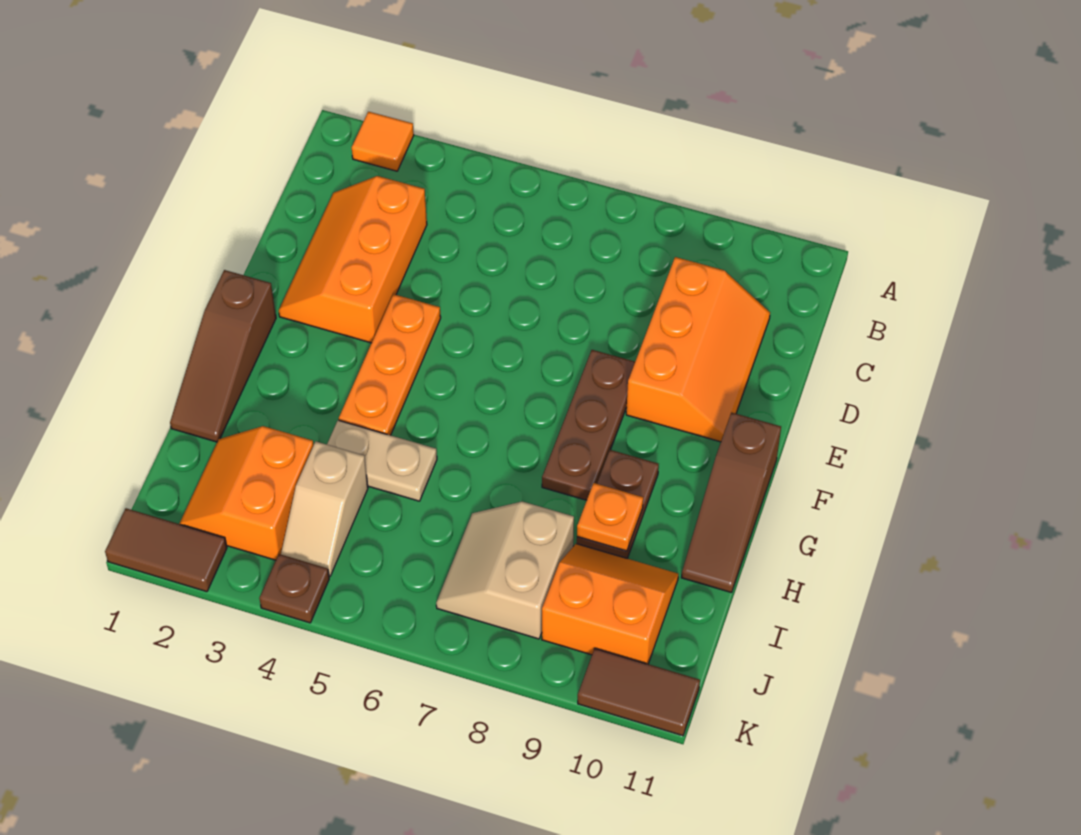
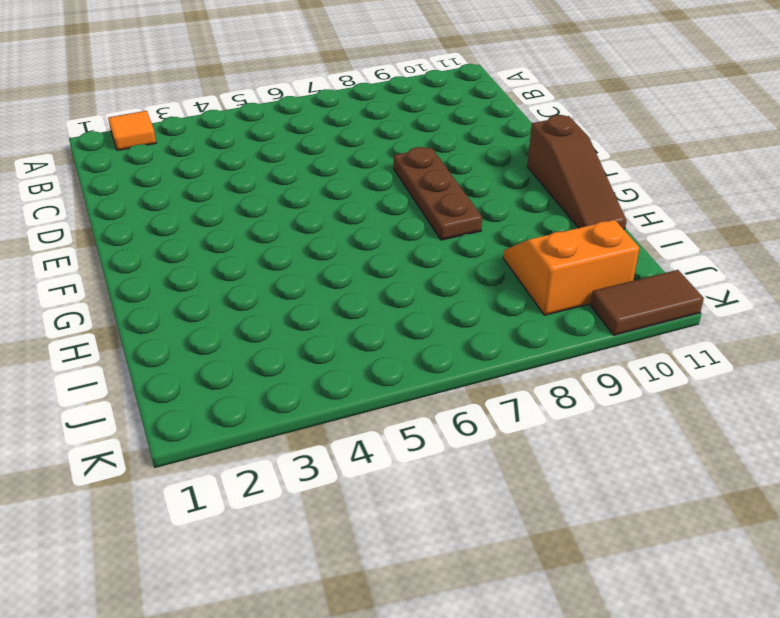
none -> orange slope C2:E3 level 1 top 3
none -> orange slope C9:E10 level 1 top 9
none -> orange plate E4:G4 level 1

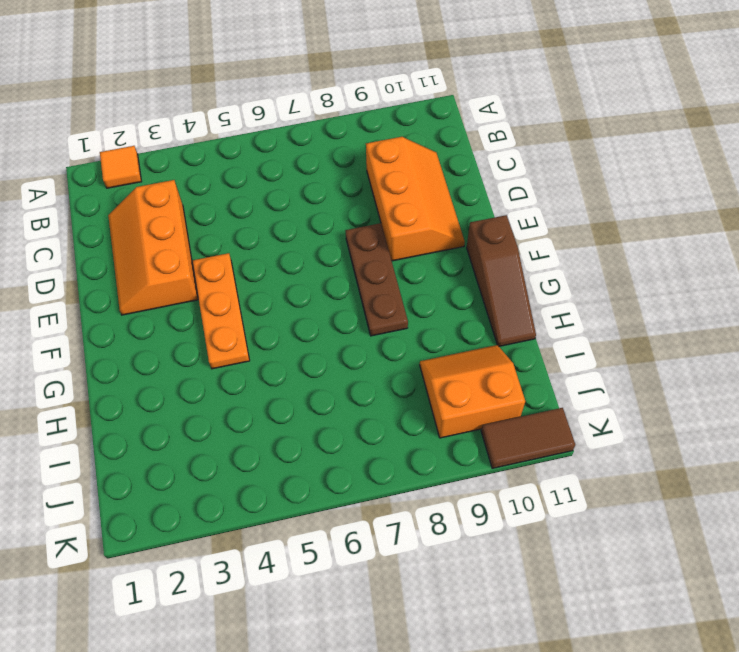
none -> brown slope F1:H1 level 1 top F
none -> brown plate G9:H9 level 1
none -> tan plate H4:H5 level 1

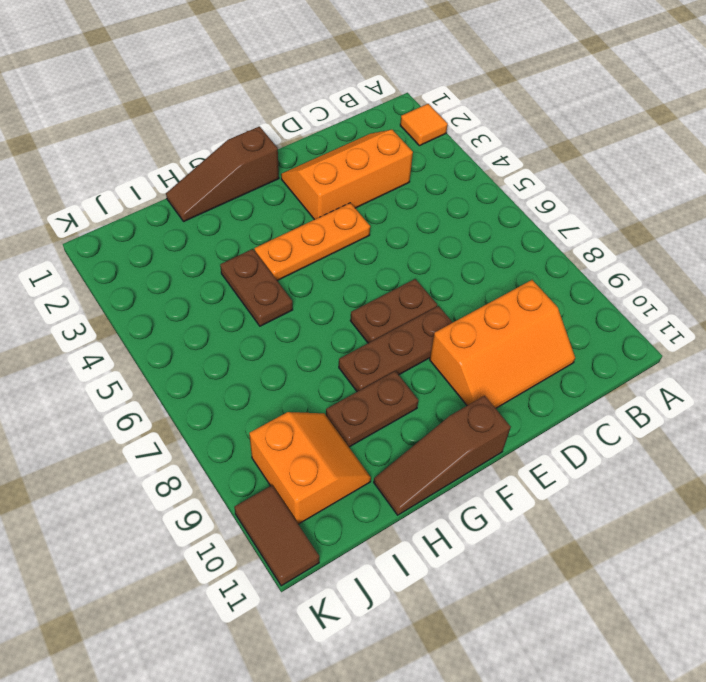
brown plate E7:F7 level 1 -> none
brown plate H4:H5 level 1 -> tan plate H4:H5 level 1
none -> orange slope I2:J3 level 1 top 3
none -> tan slope I4:J4 level 1 top I
none -> tan slope I7:J8 level 1 top 8

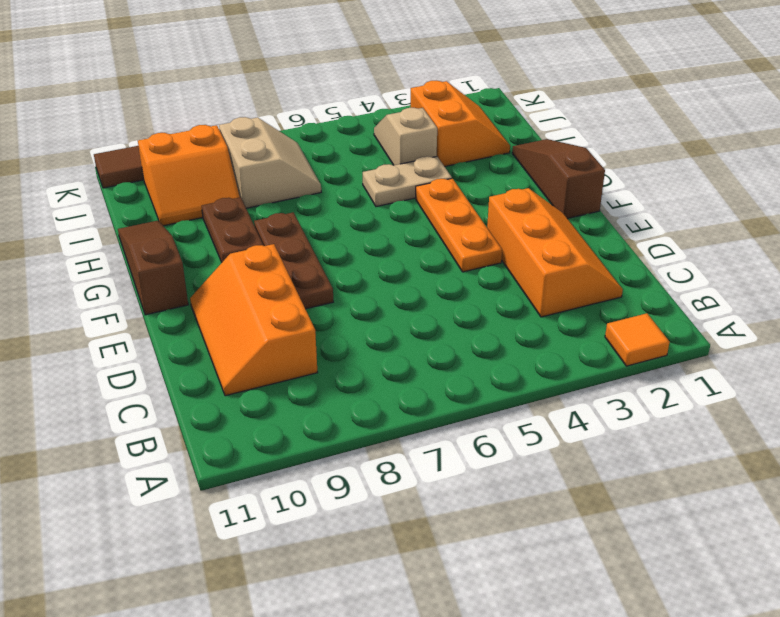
none -> brown tile K1:K2 level 1
none -> brown plate K4 level 1
none -> orange plate H9 level 2

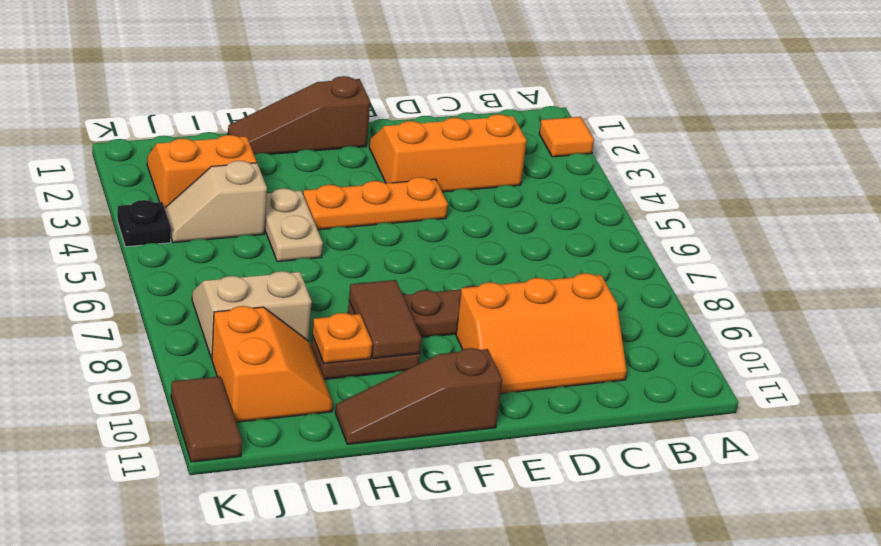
brown tile G8:G9 level 2 -> brown tile K1:K2 level 1
black plate K4 level 1 -> brown plate K4 level 1

